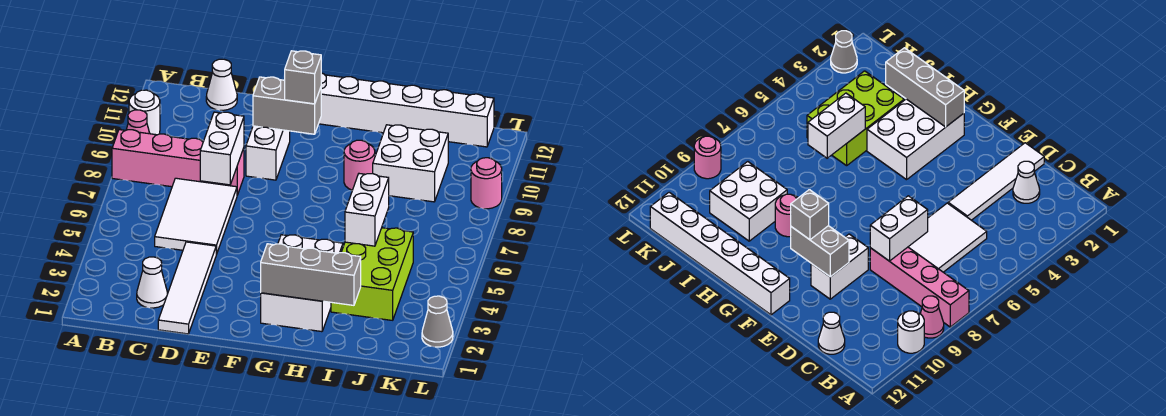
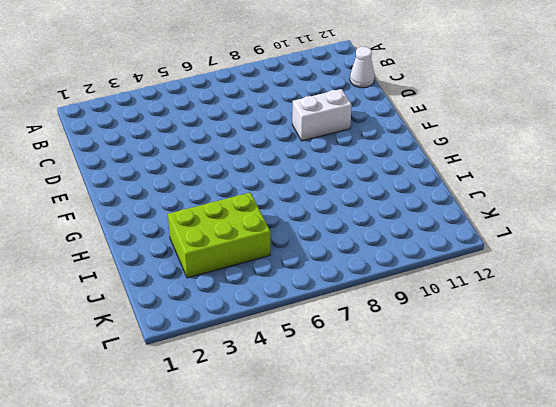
none -> pink brick A8:D8 level 1
none -> pink cone A9 level 1
none -> white round brick A10 level 1

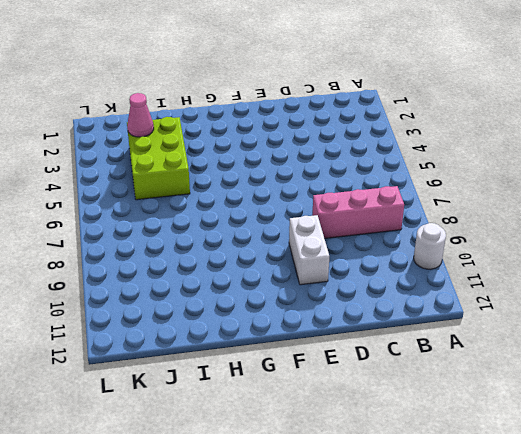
pink brick B8:D8 level 1 -> pink brick A8:D8 level 1
pink cone J3 level 2 -> pink cone A9 level 1
none -> white cone C2 level 1
none -> white tile C5:D7 level 1
none -> white cone C12 level 1

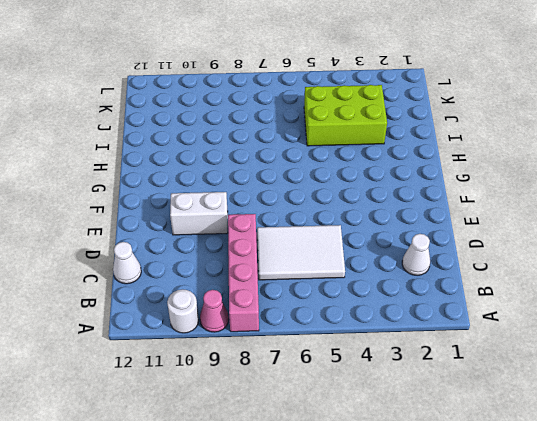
none -> white tile D1:D4 level 1
none -> white brick F12:K12 level 1
none -> white brick G2:H4 level 1

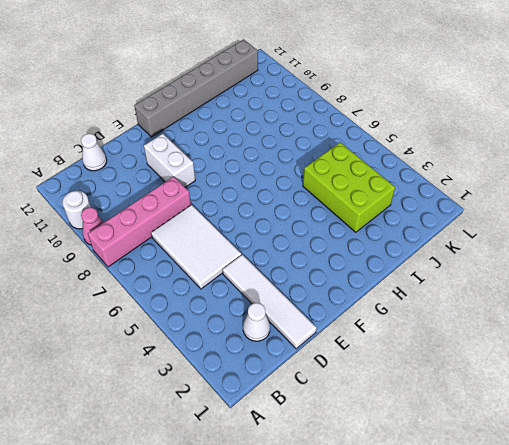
grey brick F12:K12 level 1 -> white brick F12:K12 level 1
none -> white brick G2:H4 level 1
none -> pink round brick H9 level 1
none -> white brick I9:J10 level 1

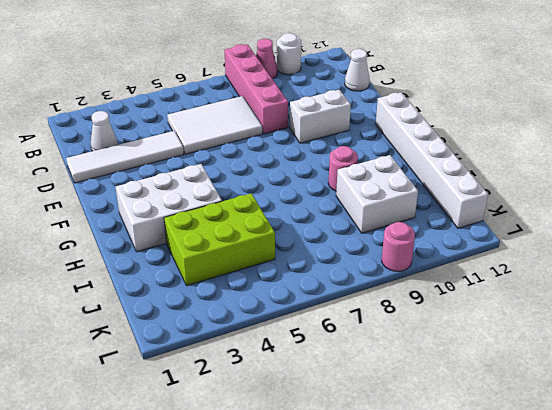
none -> grey cone L2 level 1
none -> white brick D7:D8 level 2
none -> grey brick E10:F10 level 2

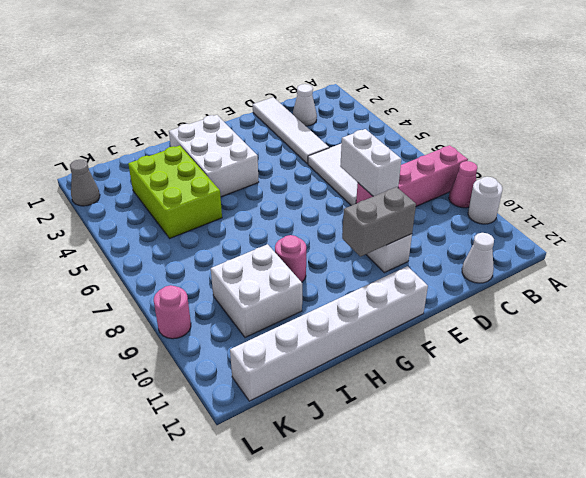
none -> grey brick G2:I2 level 2
none -> white brick I5:I6 level 2
none -> grey brick F10 level 3

